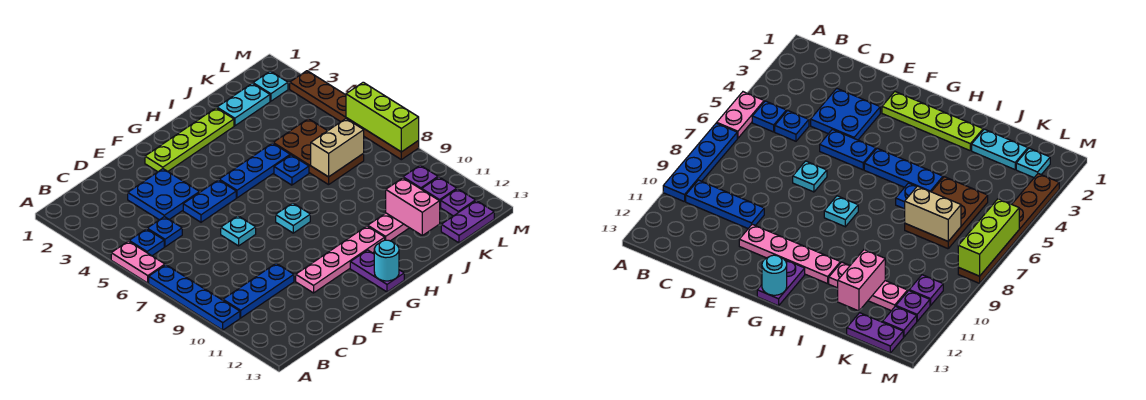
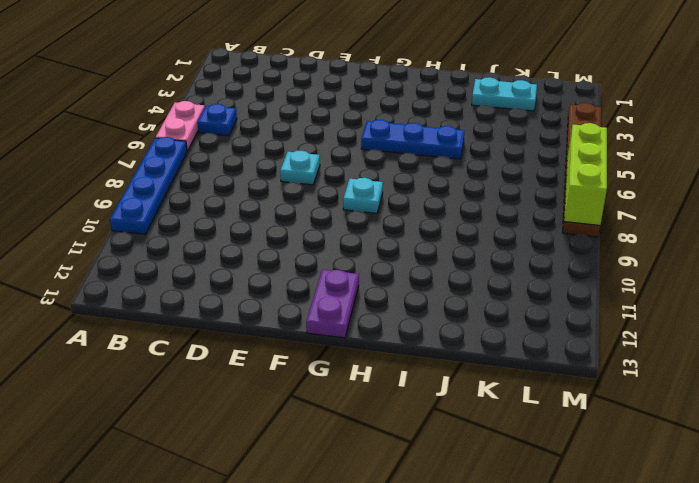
none -> blue plate B10:D10 level 1
none -> blue plate C5 level 1
none -> blue plate D3:E4 level 1

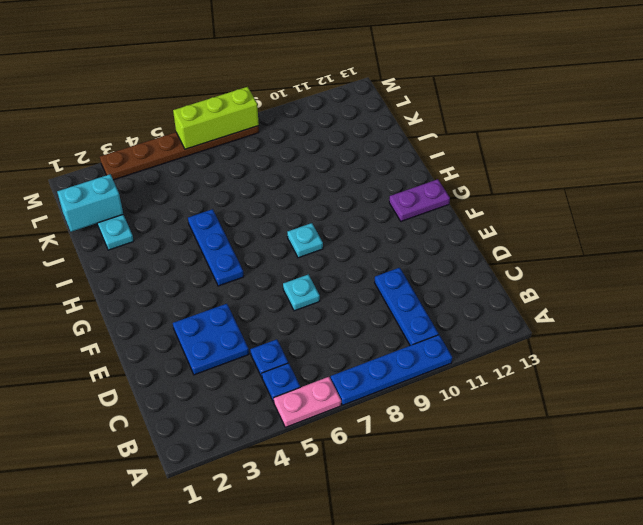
cyan brick K1:K2 level 2 -> none
none -> blue plate E5:F5 level 1
none -> pink plate E11:H11 level 1
none -> lime plate F2:I2 level 1

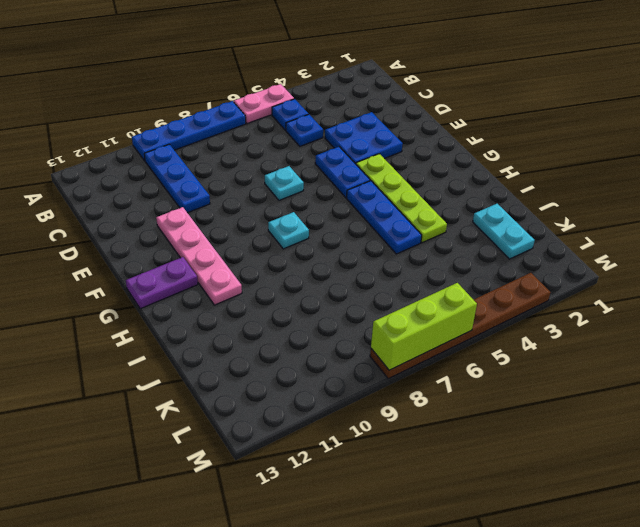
lime plate F4:I4 level 1 -> lime plate F2:I2 level 1
none -> blue plate I6 level 1
none -> pink plate I11:K11 level 1
none -> brown plate J5:K7 level 1

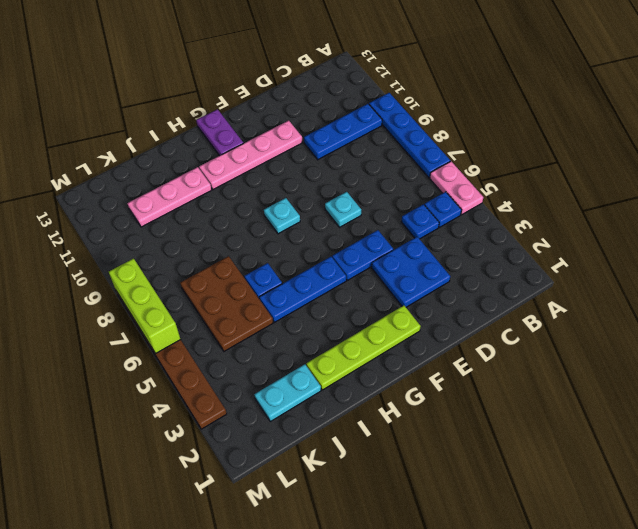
none -> purple plate K13:L13 level 1
none -> cyan plate L2 level 1
none -> purple plate L10 level 1

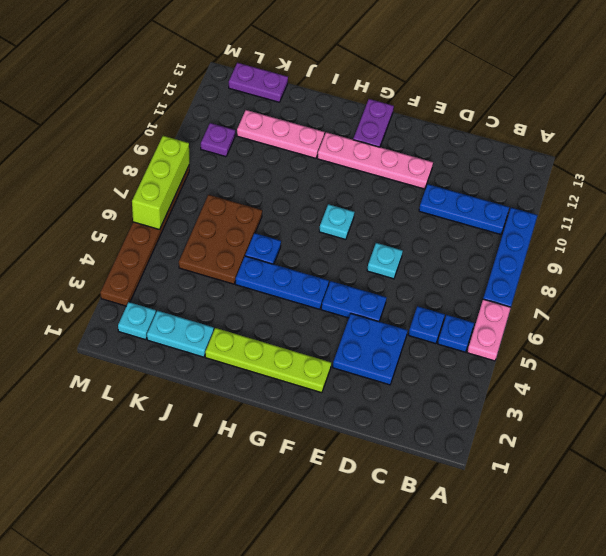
none -> purple plate L11 level 1
none -> purple plate L12 level 1
none -> cyan round brick G13 level 2

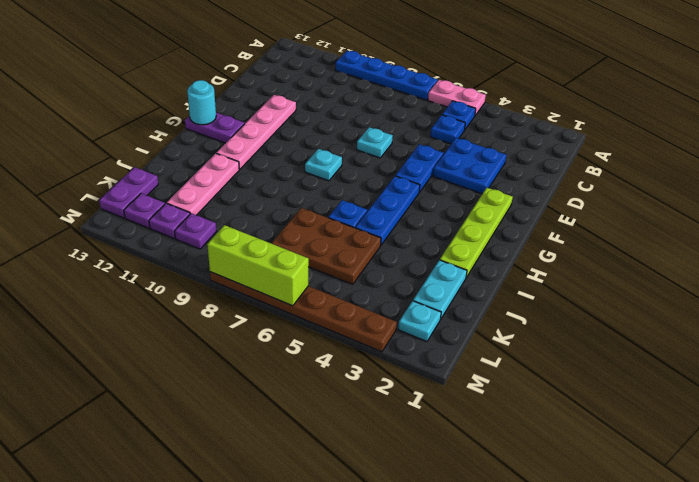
none -> blue plate B10:D10 level 1
none -> tan brick J7:K7 level 2
none -> pink brick J11:J12 level 2

